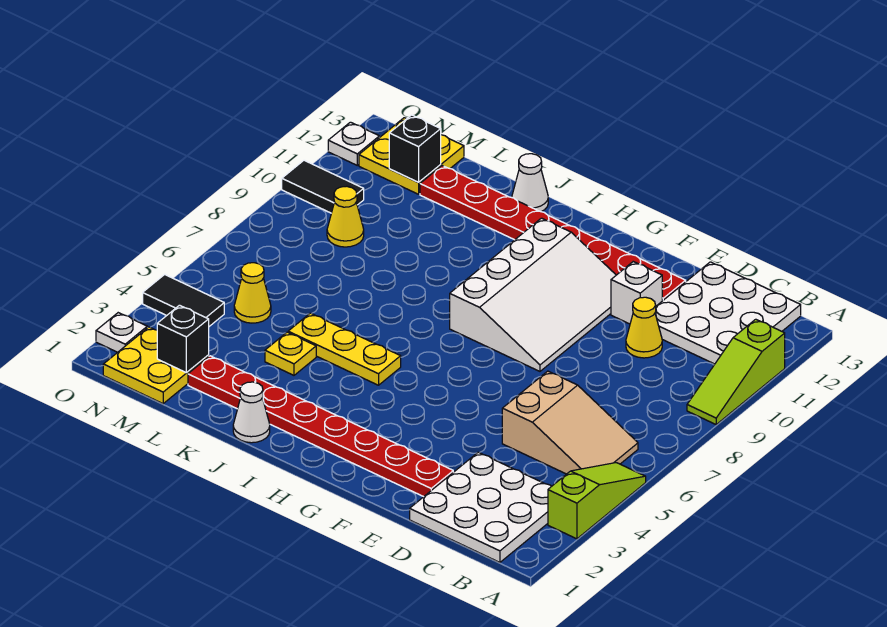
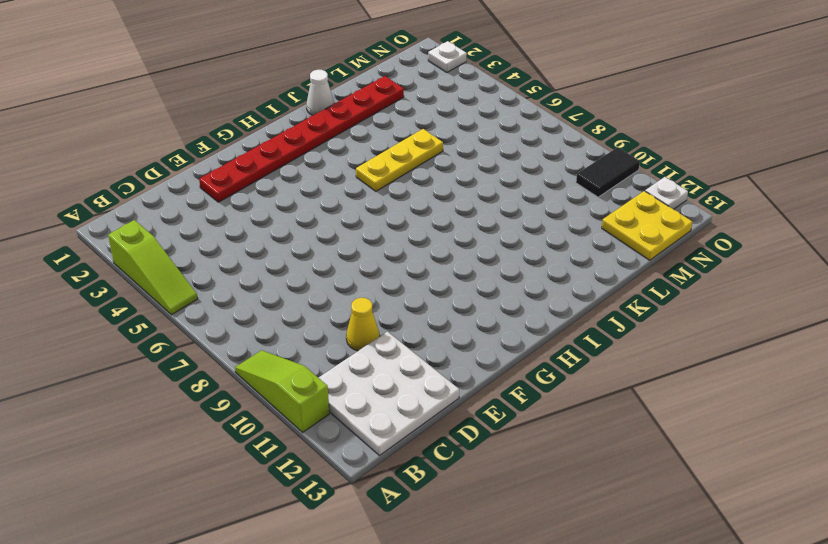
none -> white plate B1:D3 level 1
none -> tan slope B5:D6 level 1 top D
none -> white brick E11 level 1

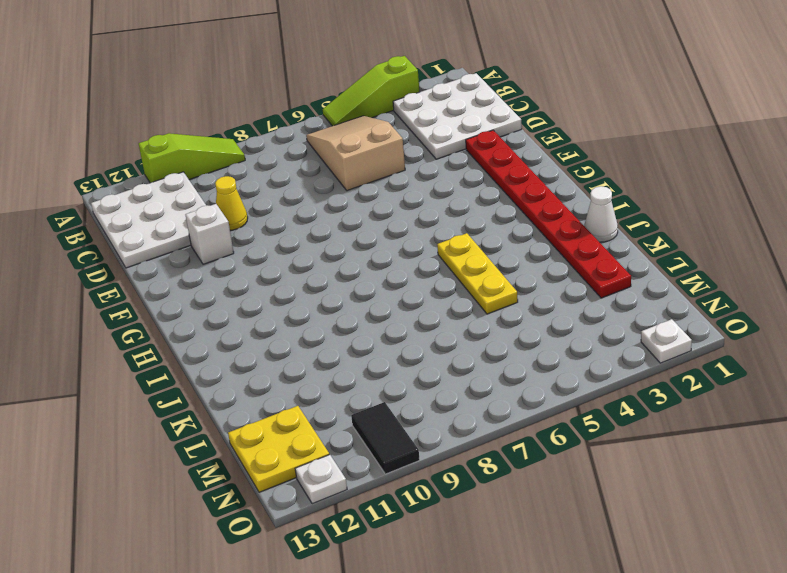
none -> red plate E12:L12 level 1
none -> white slope F8:H11 level 1 top H
none -> white cone J13 level 1

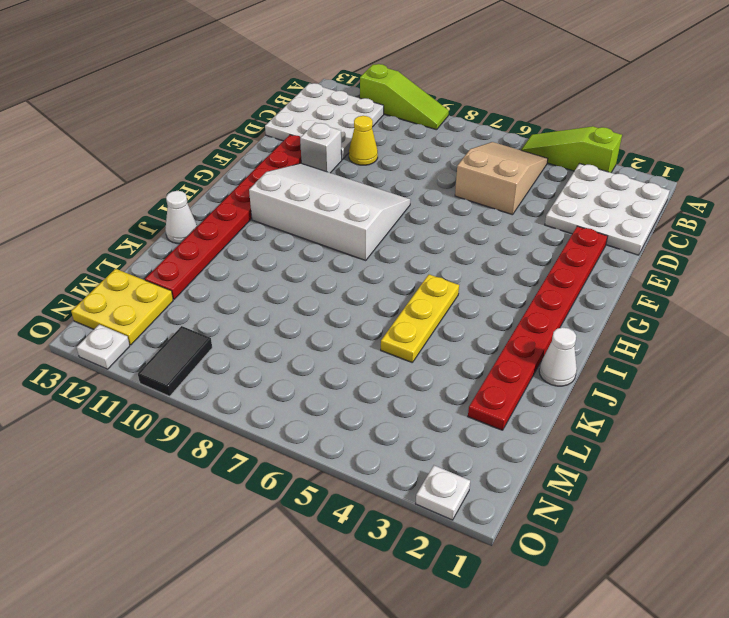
none -> yellow plate K4 level 1
none -> yellow plate M1:N2 level 1
none -> yellow cone M5 level 1

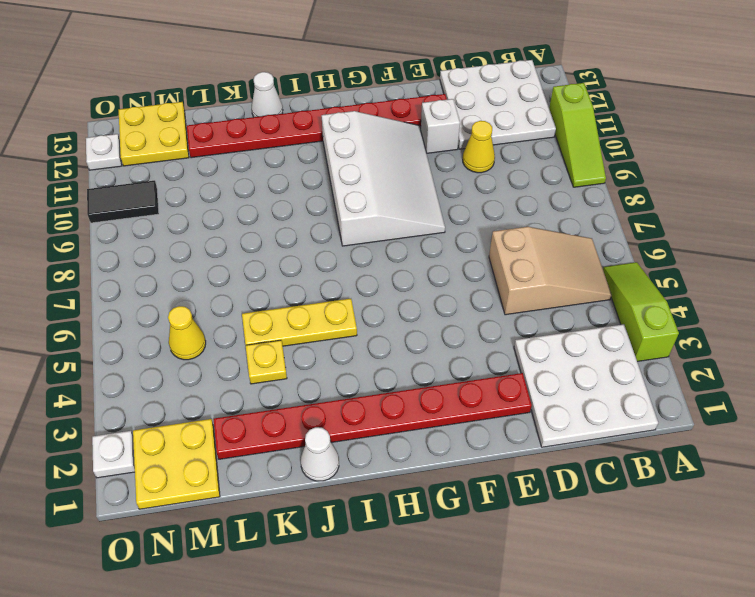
none -> yellow cone M9 level 1
none -> black tile N4:O4 level 1
none -> black brick M2 level 2

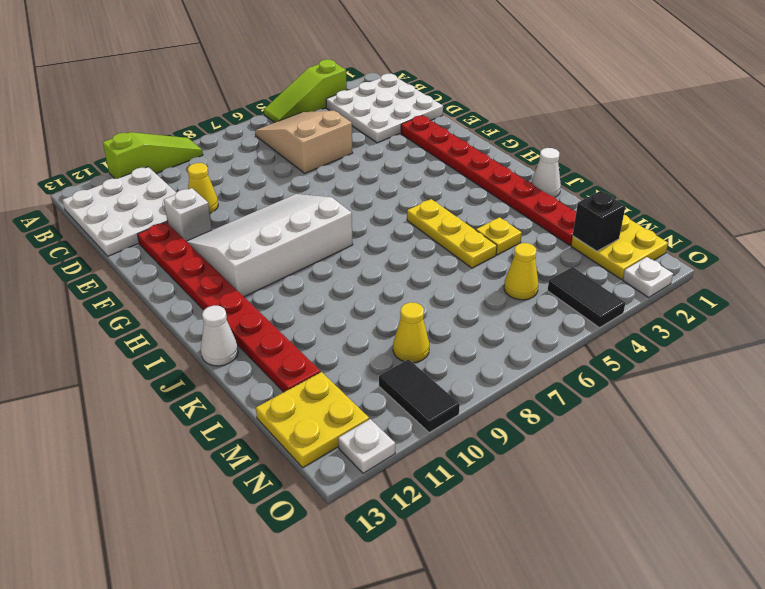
none -> black brick M12 level 2

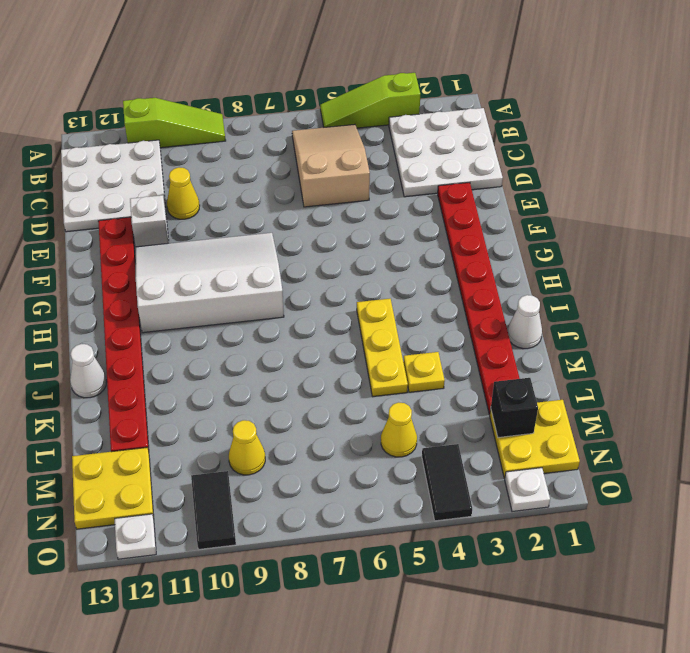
none -> black brick M12 level 2

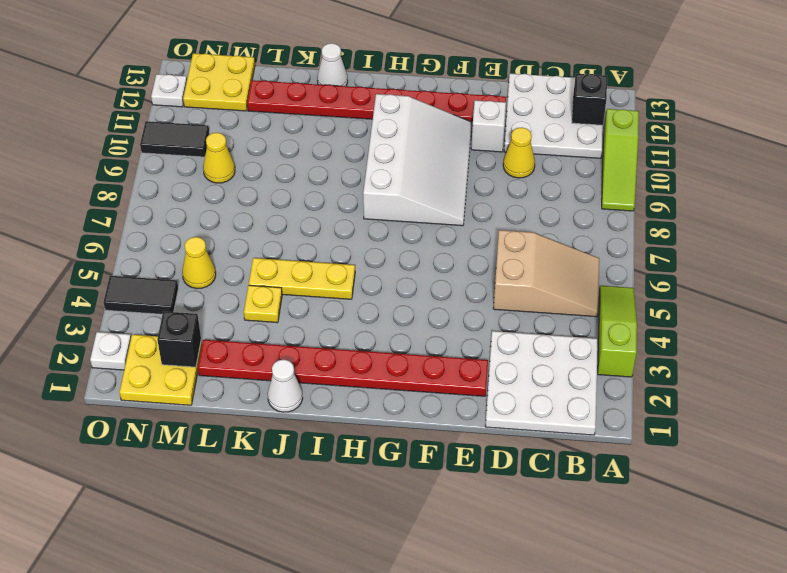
black brick B12 level 2 -> black brick M12 level 2

